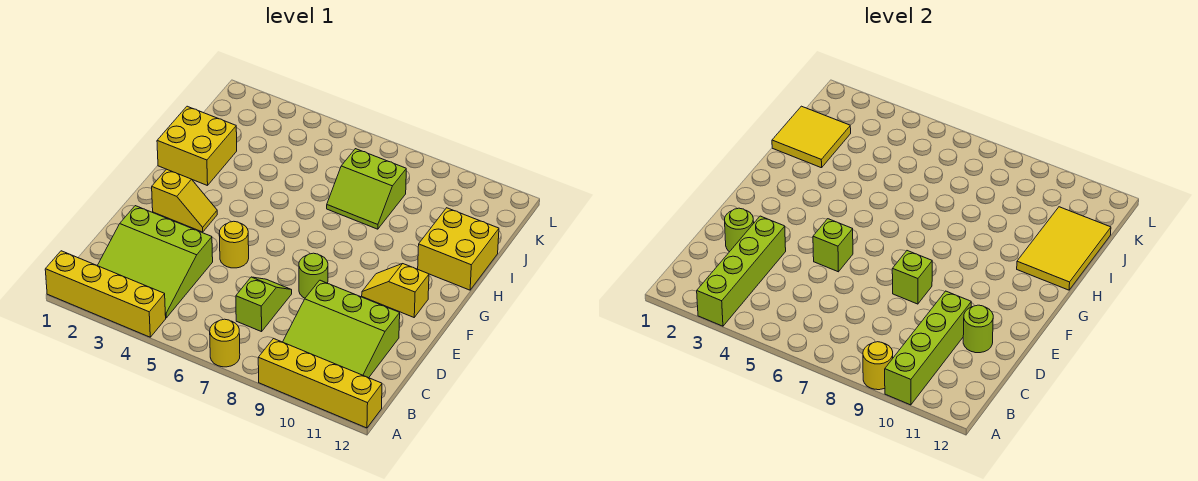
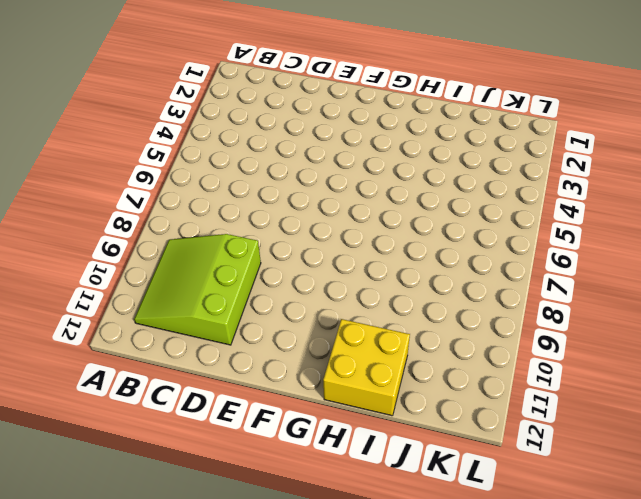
none -> yellow brick A1:A4 level 1
none -> yellow round brick A7 level 1
none -> yellow brick A9:A12 level 1

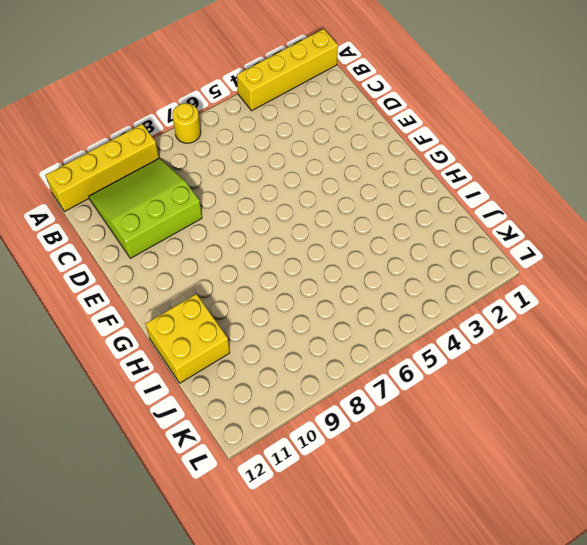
none -> lime slope B2:D4 level 1 top D
none -> lime slope C7:D7 level 1 top C
none -> yellow round brick E5 level 1

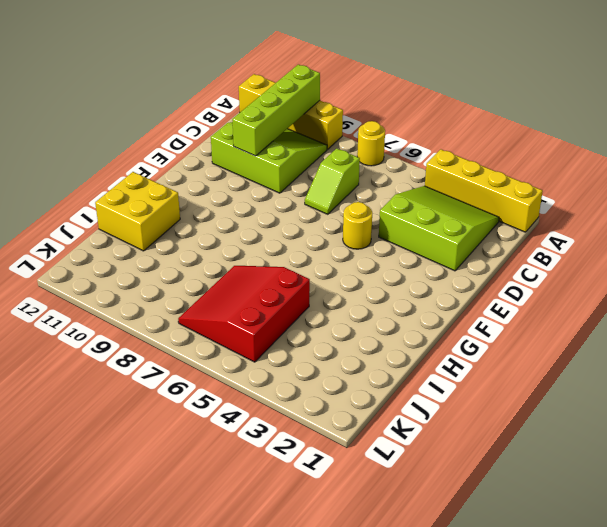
red slope I5:K7 level 1 top 5 -> lime slope I7:J8 level 1 top J
none -> lime round brick E8 level 1
none -> yellow slope F2:F3 level 1 top 2
none -> yellow slope F10:F11 level 1 top 11

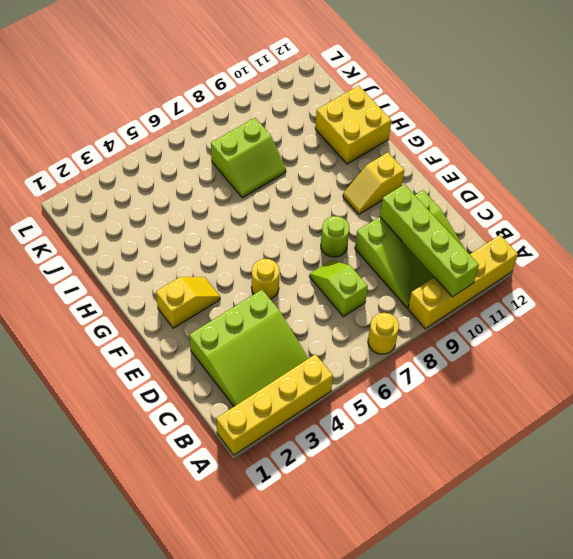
none -> yellow brick H1:I2 level 1
none -> lime brick A3:D3 level 2
none -> yellow round brick A9 level 2

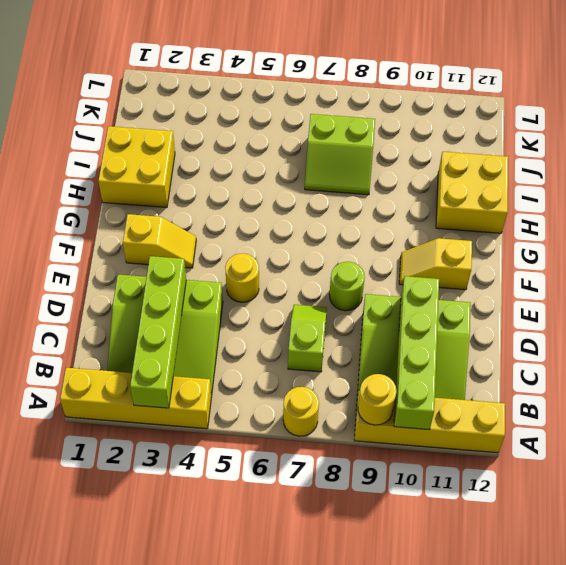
none -> lime round brick D2 level 2
none -> lime round brick D11 level 2
none -> lime brick E5 level 2

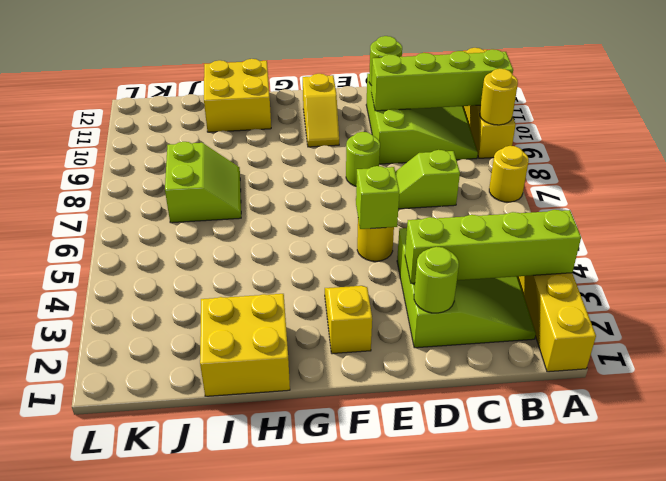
none -> lime brick E8 level 2
none -> yellow tile H11:J12 level 2
none -> yellow tile I1:J2 level 2

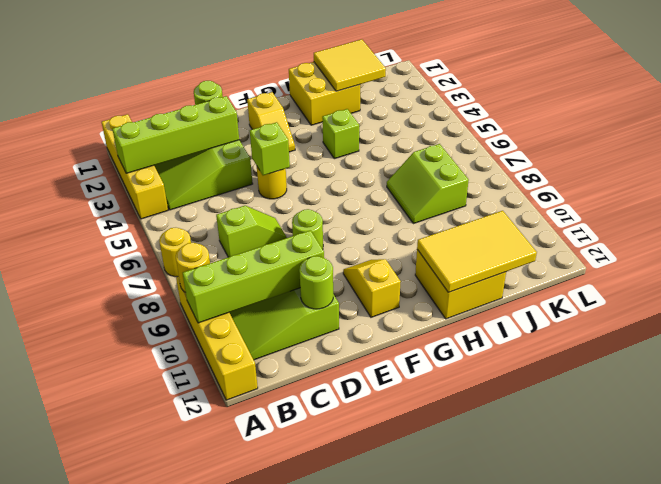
lime brick H4 level 1 -> lime brick E8 level 2

